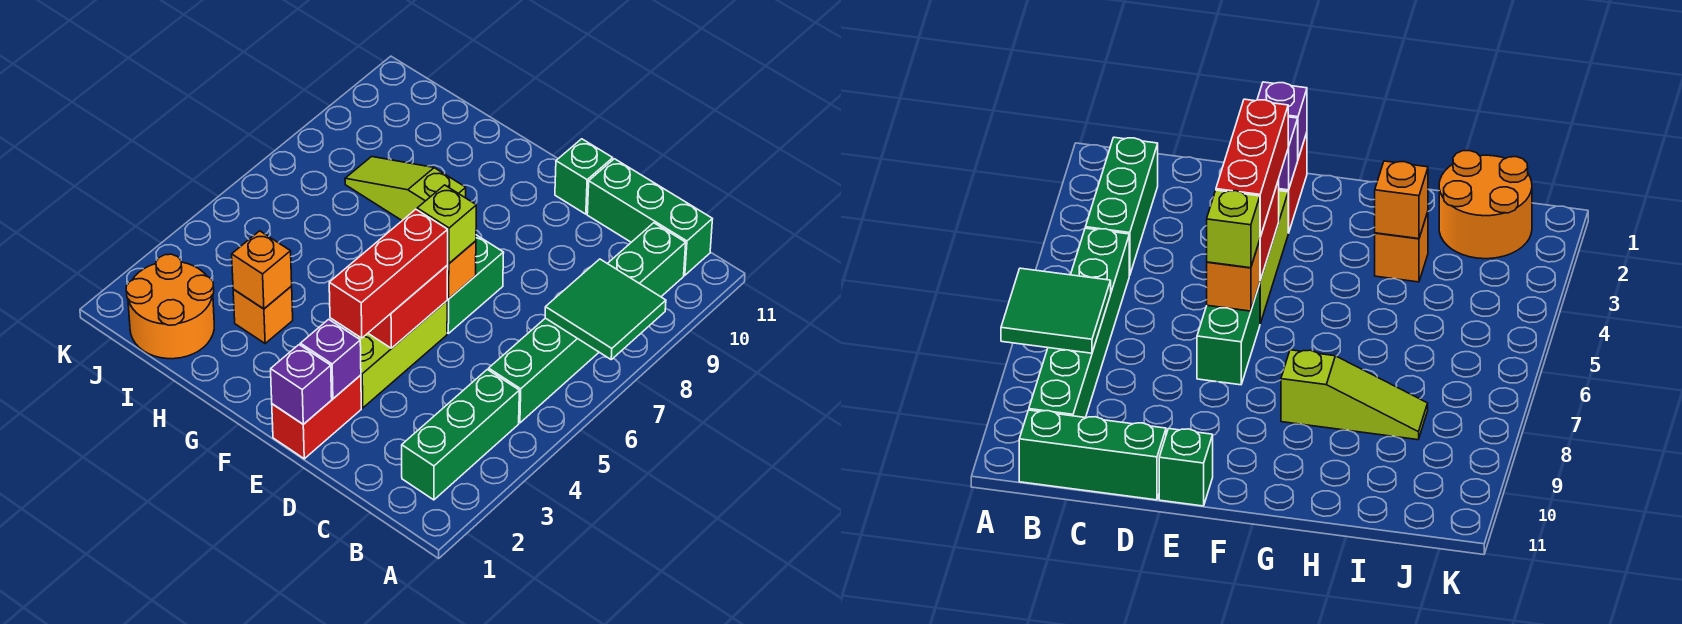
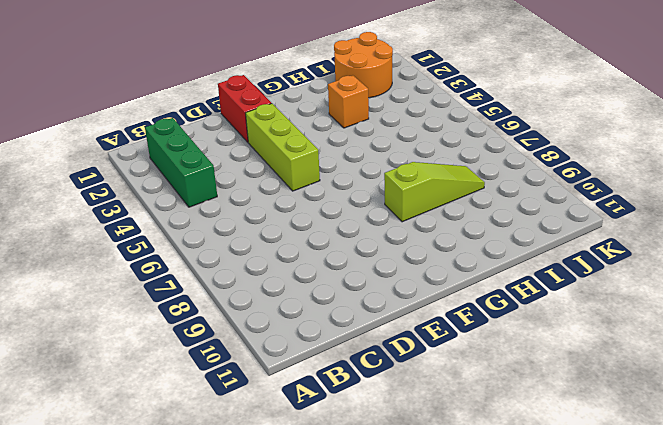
none -> green brick B5:B10 level 1
none -> green brick B11:D11 level 1
none -> green brick E6:E7 level 1

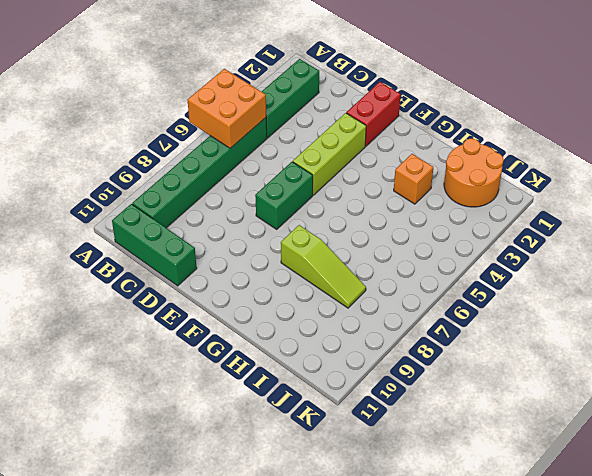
orange brick A5:B6 level 2 -> none
none -> green brick E11 level 1
none -> green tile A7:B8 level 2
none -> purple brick E1 level 2

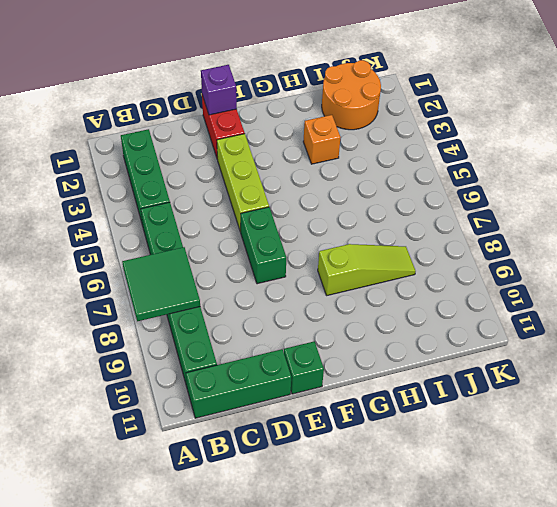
none -> purple brick E2 level 2
none -> red brick E4:E5 level 2
none -> orange brick E6 level 2

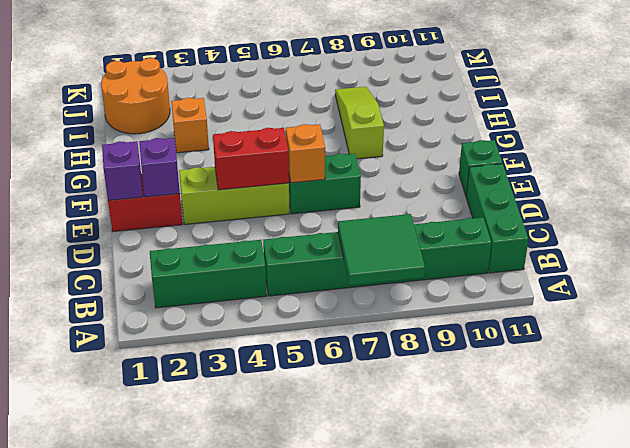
none -> orange brick H3 level 2
none -> red brick E3:E5 level 3
none -> lime brick E6 level 3

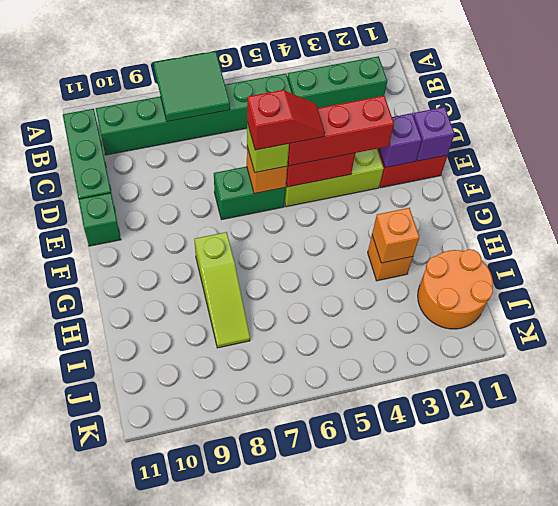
red slope E5:E6 level 4 top 6 -> none

